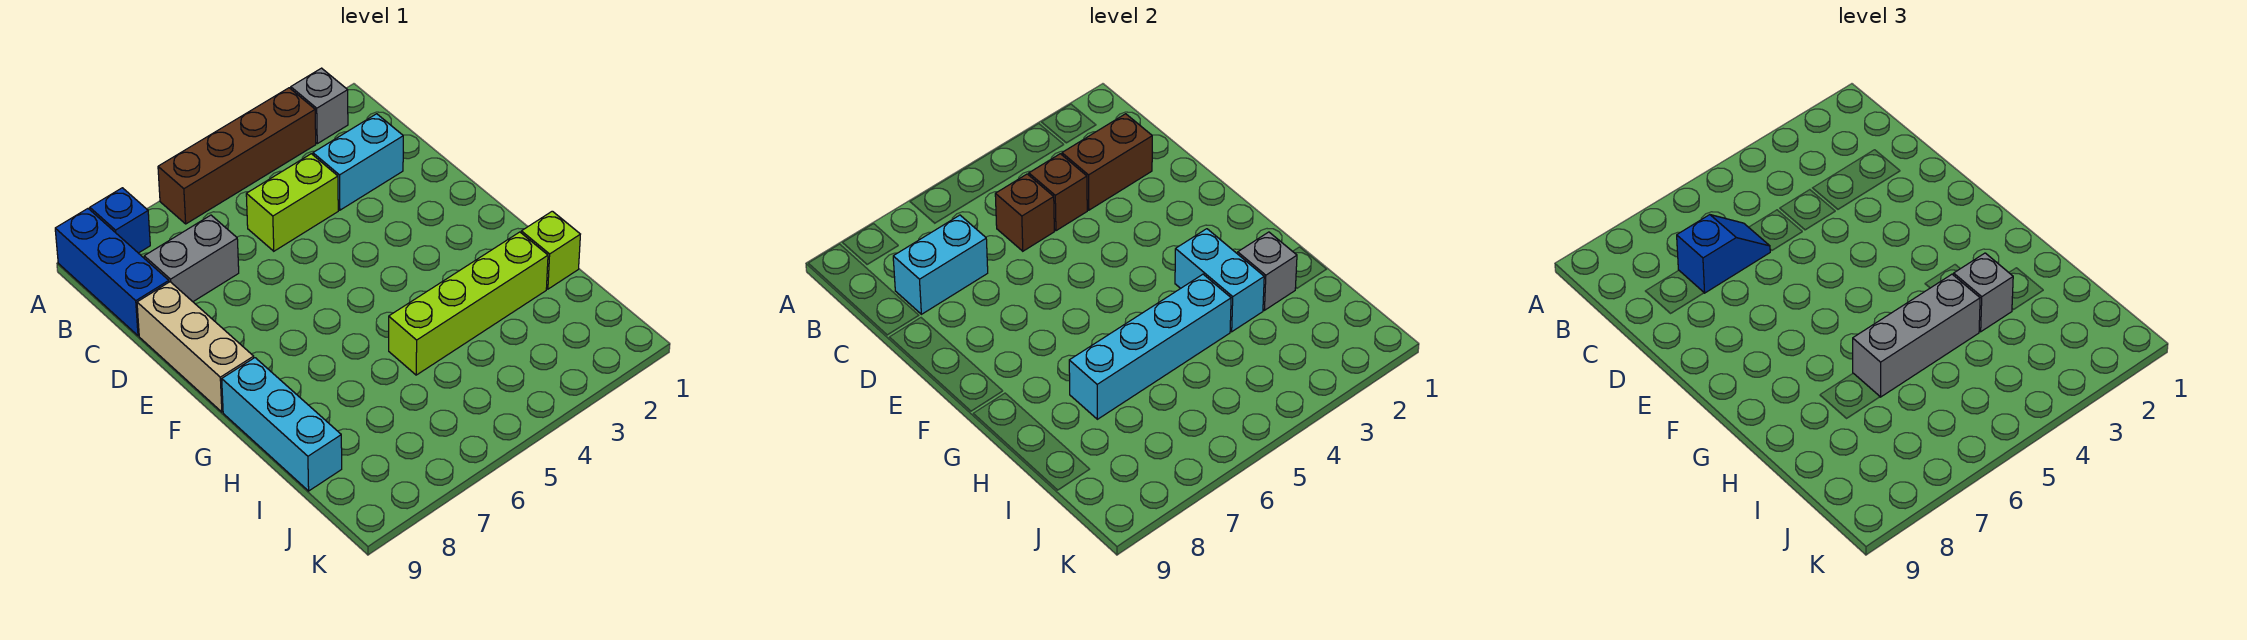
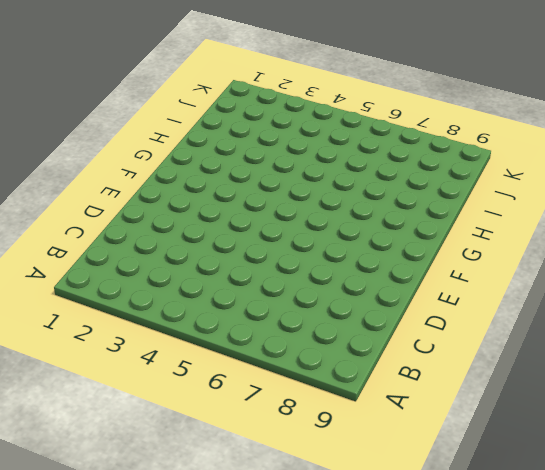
none -> grey brick A2 level 1
none -> brown brick A3:A6 level 1
none -> blue brick A8 level 1

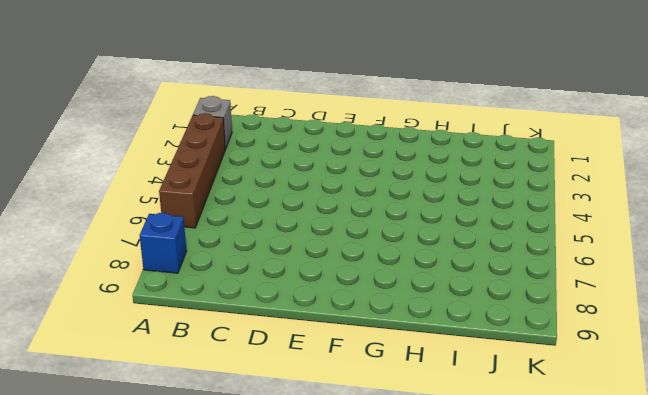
none -> blue brick A9:C9 level 1
none -> cyan brick C2:C3 level 1
none -> lime brick C4:C5 level 1

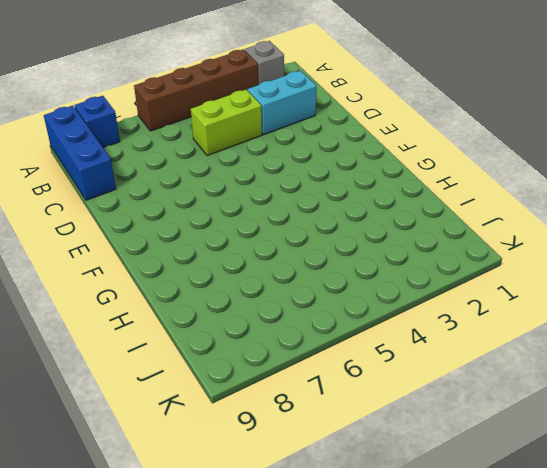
none -> grey brick C7:C8 level 1
none -> tan brick D9:F9 level 1
none -> cyan brick G9:I9 level 1

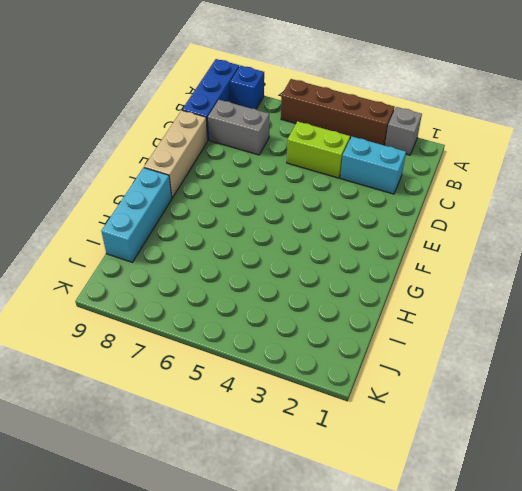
none -> lime brick H1 level 1
none -> lime brick H2:H5 level 1
none -> brown brick C2:C3 level 2

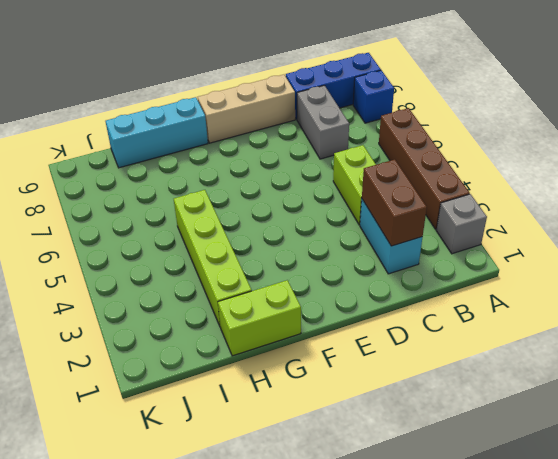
lime brick G1:H1 level 1 -> lime brick H1 level 1
none -> brown brick C4 level 2
none -> brown brick C5 level 2
none -> cyan brick C7:C8 level 2

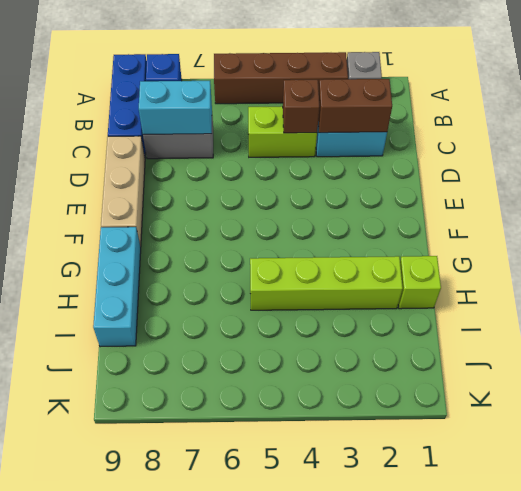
none -> brown brick C5 level 2
none -> cyan brick G3:H3 level 2
none -> grey brick H2 level 2

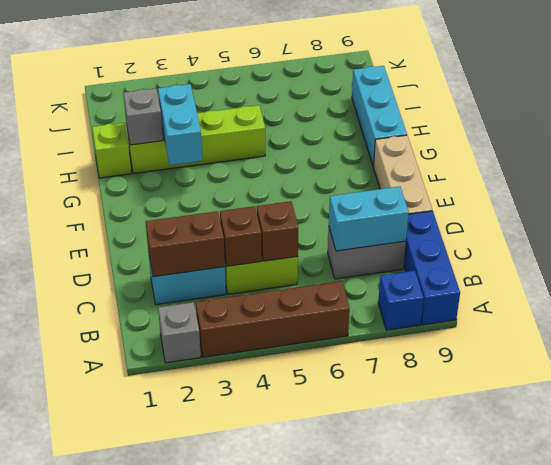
none -> cyan brick H4:H7 level 2
none -> blue slope C6:C7 level 3 top 7
none -> grey brick H3 level 3

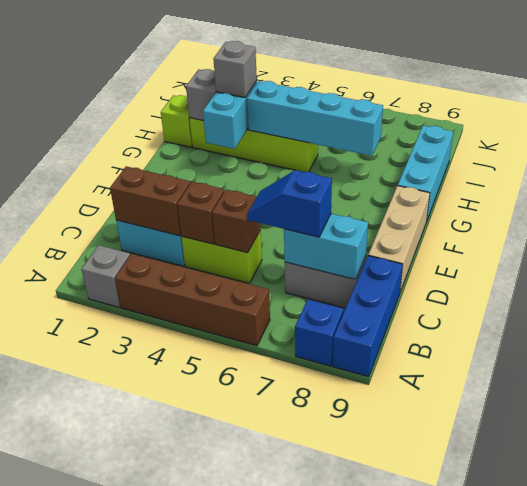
none -> grey brick H4:H6 level 3

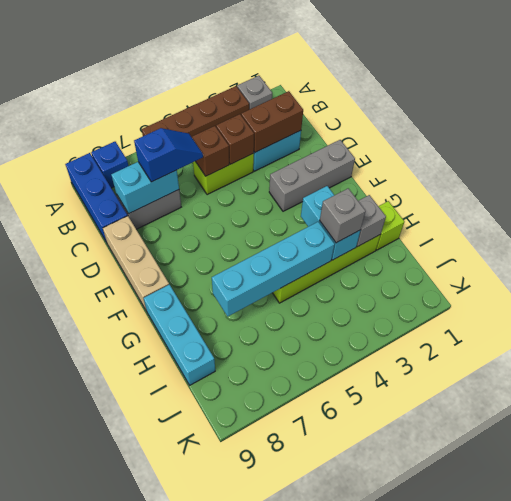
grey brick E1:E3 level 1 -> grey brick H4:H6 level 3

